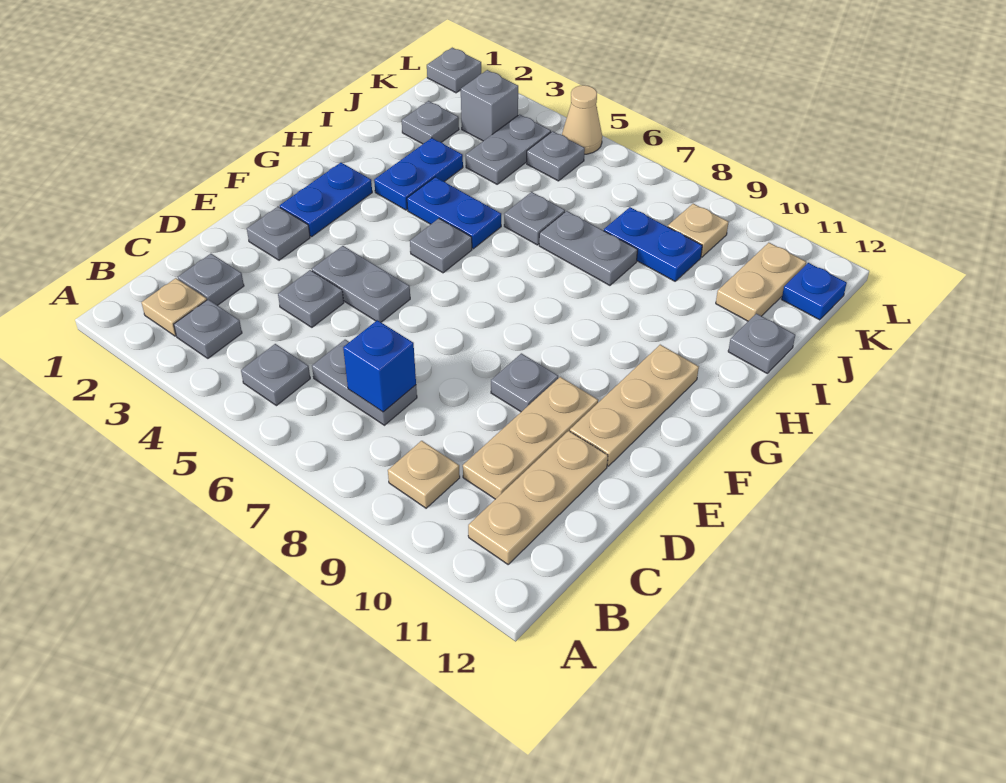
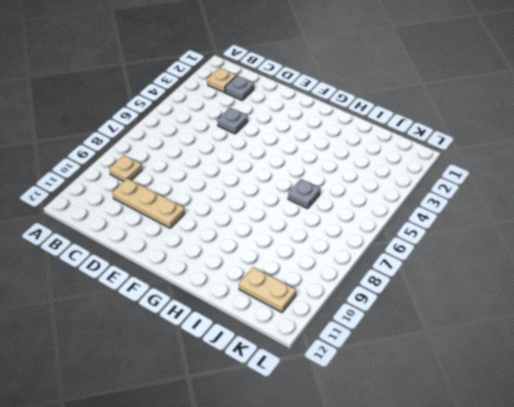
none -> grey plate B3 level 1
none -> grey plate B5 level 1
none -> tan plate B11:D11 level 1
none -> grey plate C6:C7 level 1

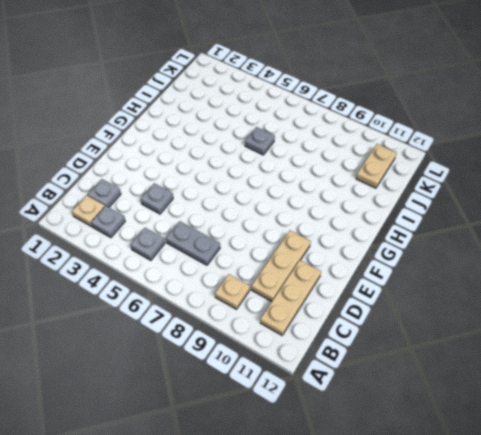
none -> grey plate E2 level 1
none -> grey plate E4:E5 level 1
none -> grey plate E9 level 1
none -> tan plate E11:G11 level 1

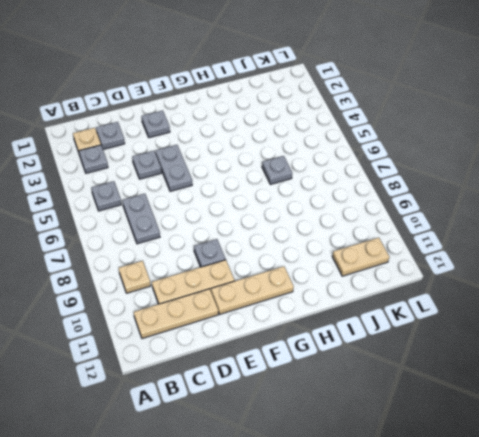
none -> blue plate F2:G2 level 1
none -> grey plate G5 level 1
none -> blue plate H3:I3 level 1
none -> blue plate H4:H5 level 1

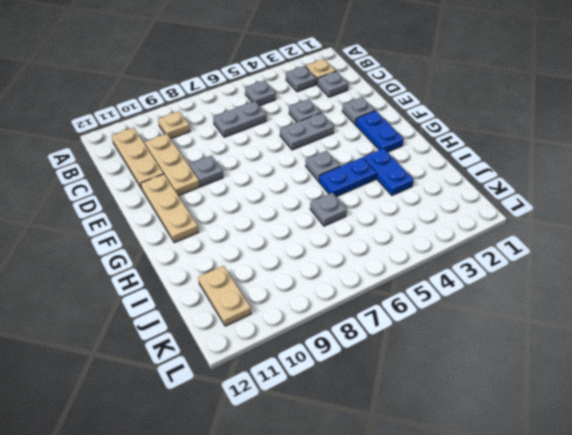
none -> grey plate I7:I8 level 1
none -> grey plate I12 level 1
none -> grey plate J2 level 1
none -> grey plate J4:K4 level 1

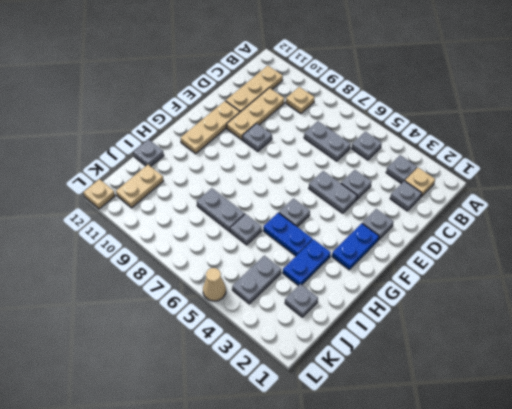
tan plate L12 level 1 -> tan plate K9 level 1
none -> blue plate J8:J9 level 1
none -> grey brick K3 level 1
none -> grey plate K5 level 1
none -> blue plate K12 level 1

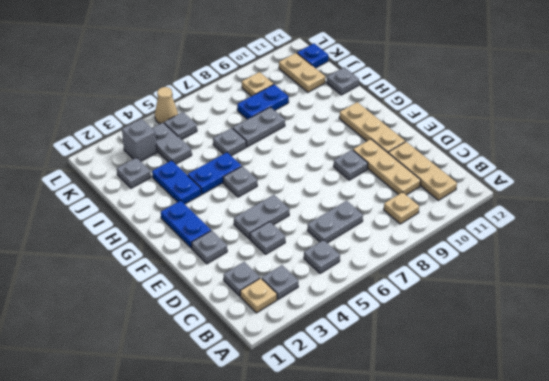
none -> grey plate L1 level 1
none -> blue brick C7 level 2

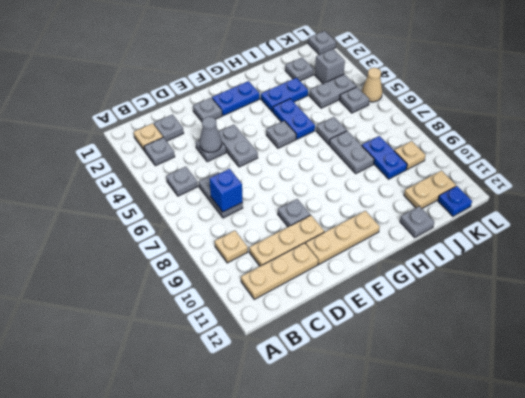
grey cone D4 level 2 -> none

